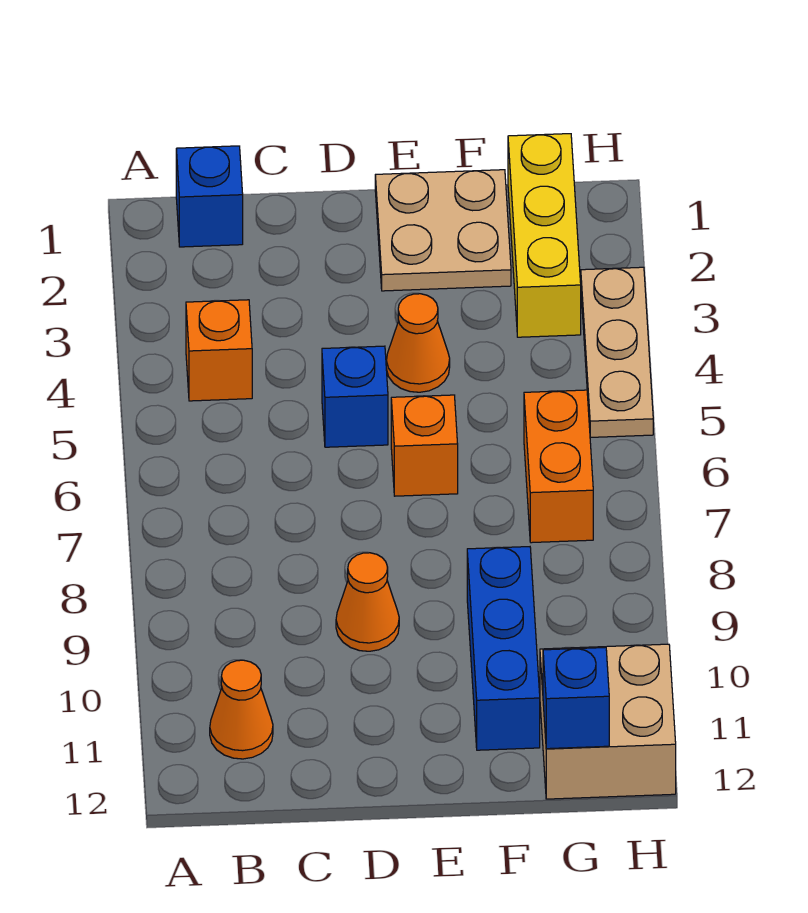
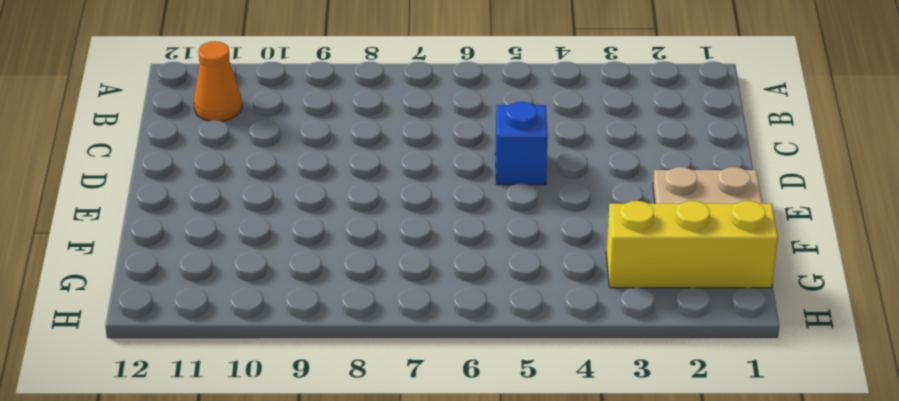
none -> blue brick B1 level 1
none -> orange brick B4 level 1
none -> orange cone D9 level 1

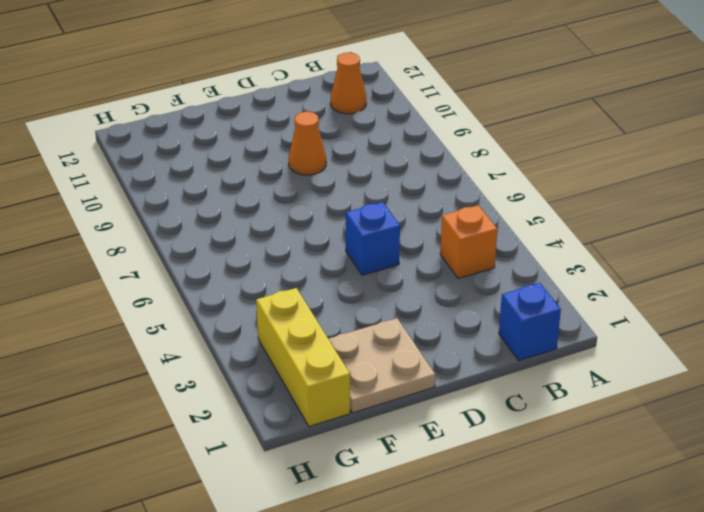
none -> orange cone E4 level 1
none -> orange brick E6 level 1
none -> blue brick F9:F11 level 1

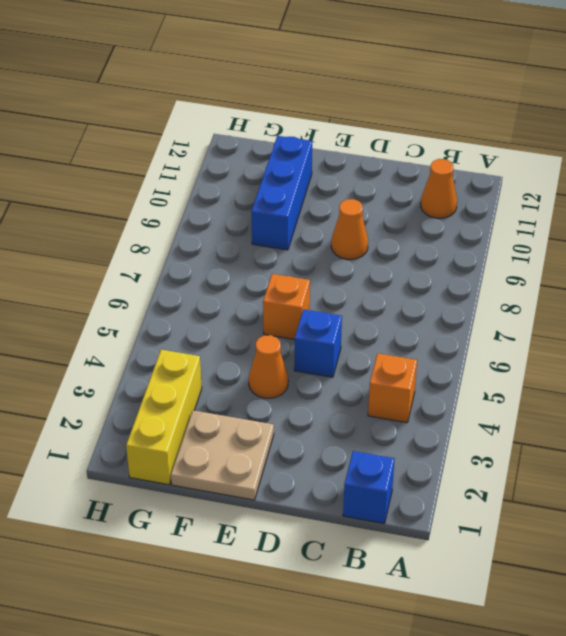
none -> orange brick G6:G7 level 1
none -> tan brick G11:H12 level 1
none -> tan plate H3:H5 level 1

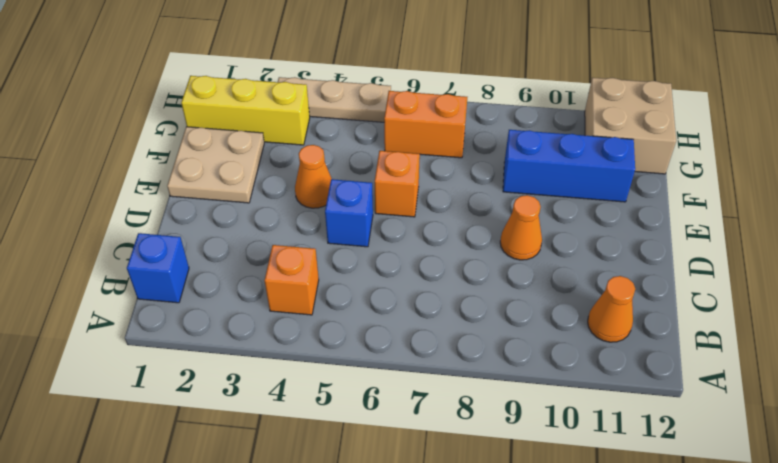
none -> blue brick G12 level 2

